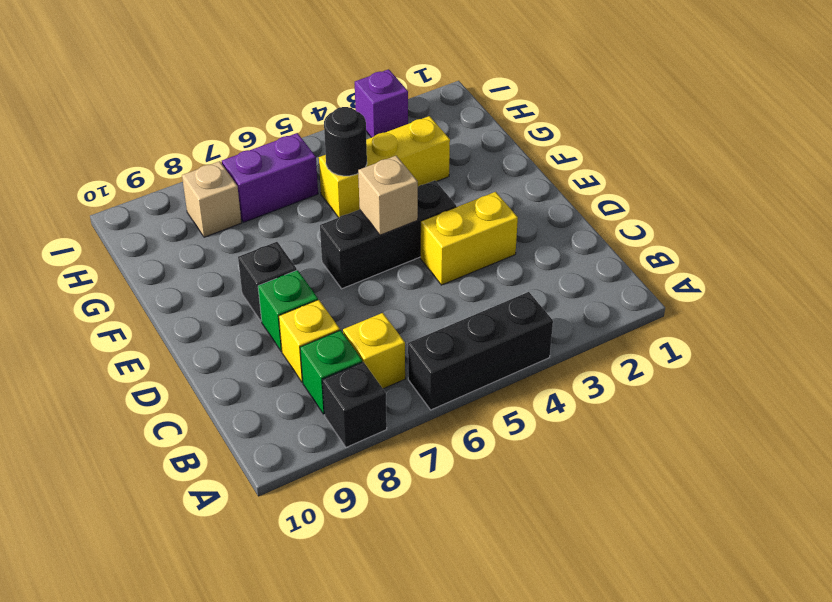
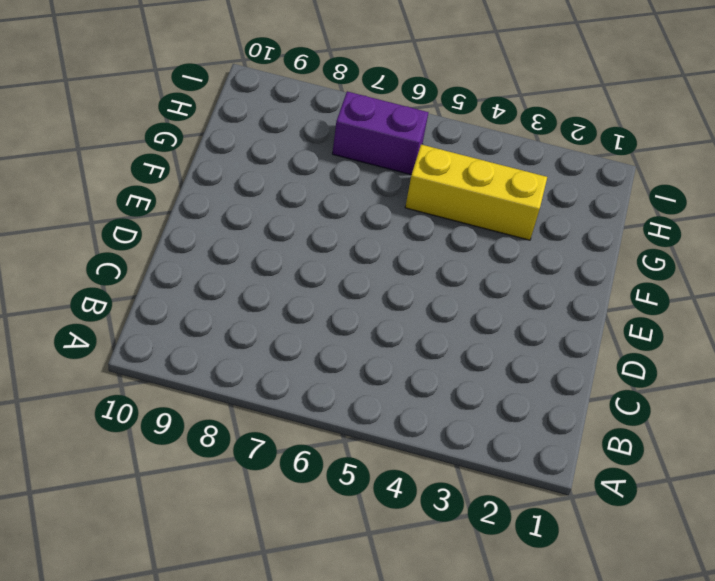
none -> black brick A4:A6 level 1
none -> black brick A8 level 1
none -> yellow brick B7 level 1

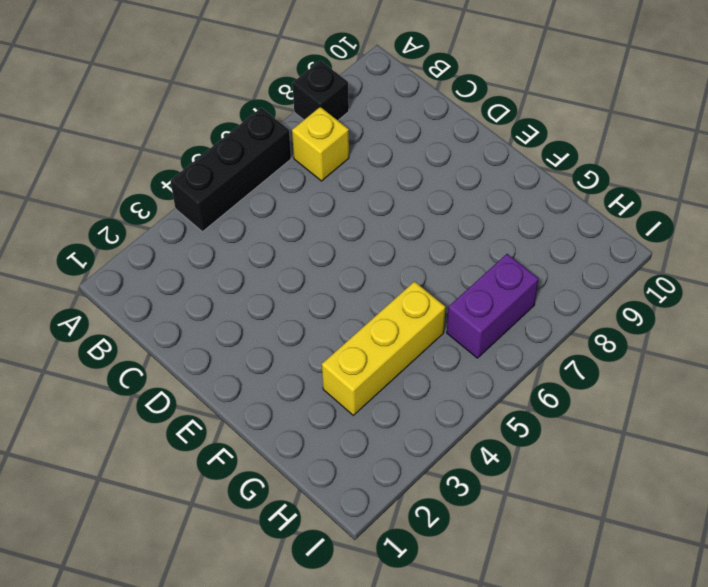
none -> green brick B8 level 1
none -> yellow brick C8 level 1
none -> yellow brick D3:D4 level 1

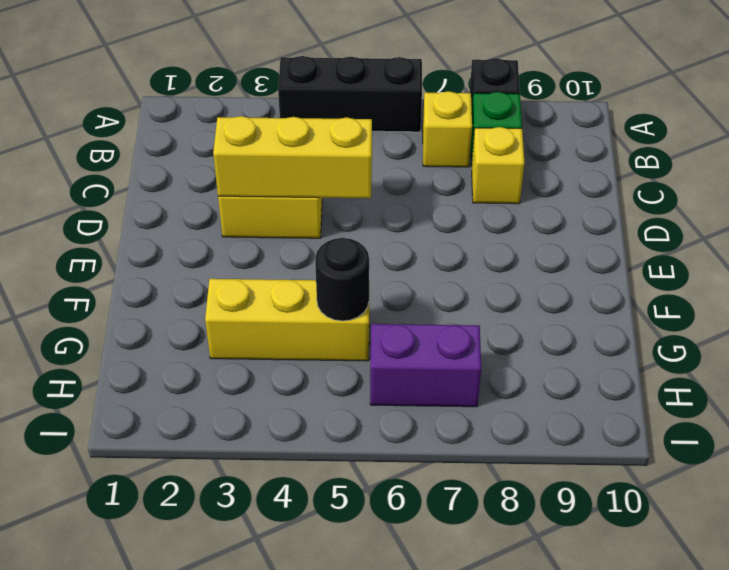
yellow brick D3:D5 level 2 -> none
none -> green brick D8 level 1
none -> black brick E4:E6 level 1
none -> black brick E8 level 1

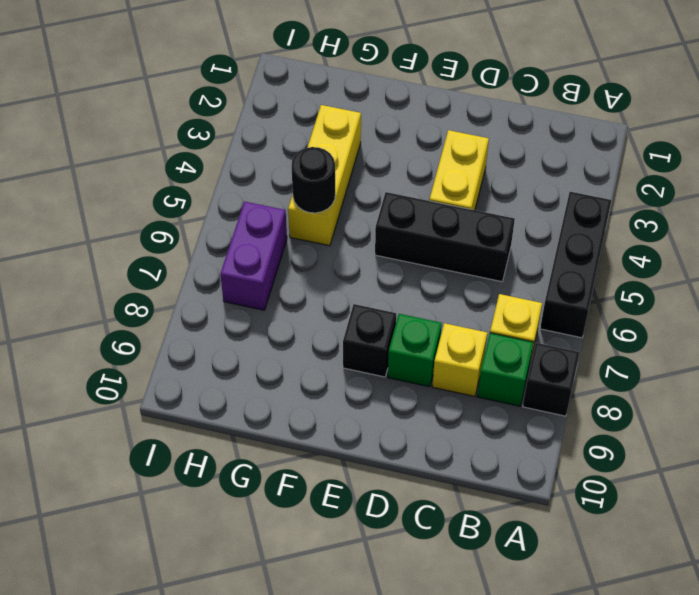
black brick C5:E5 level 1 -> black brick E4:E6 level 1
none -> tan brick H8 level 1
none -> purple brick I3 level 1
none -> tan brick E5 level 2

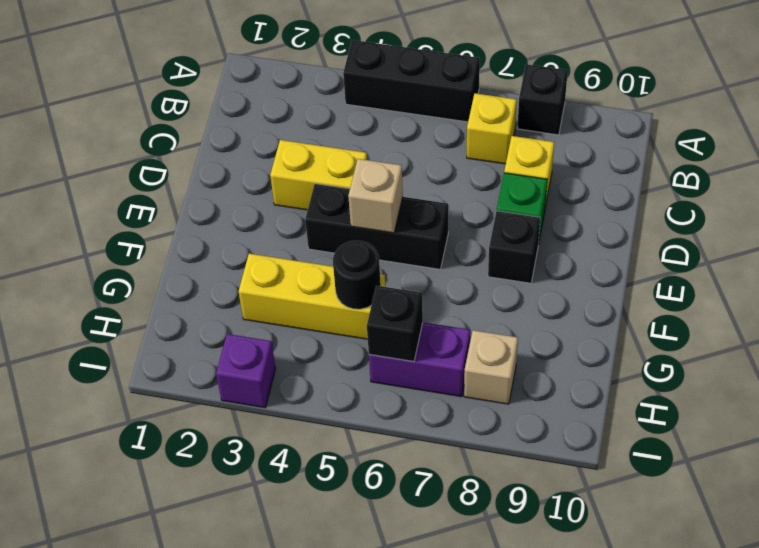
black brick H6 level 2 -> none
none -> green brick B8 level 1

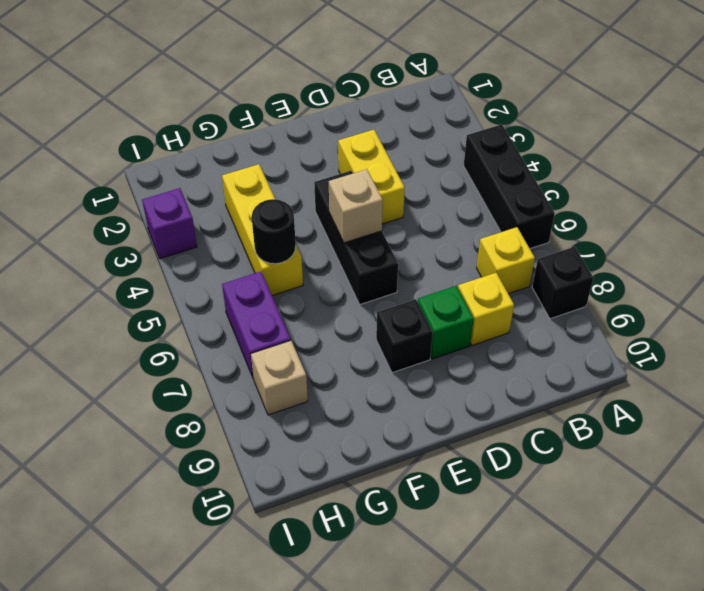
none -> green brick B8 level 1

